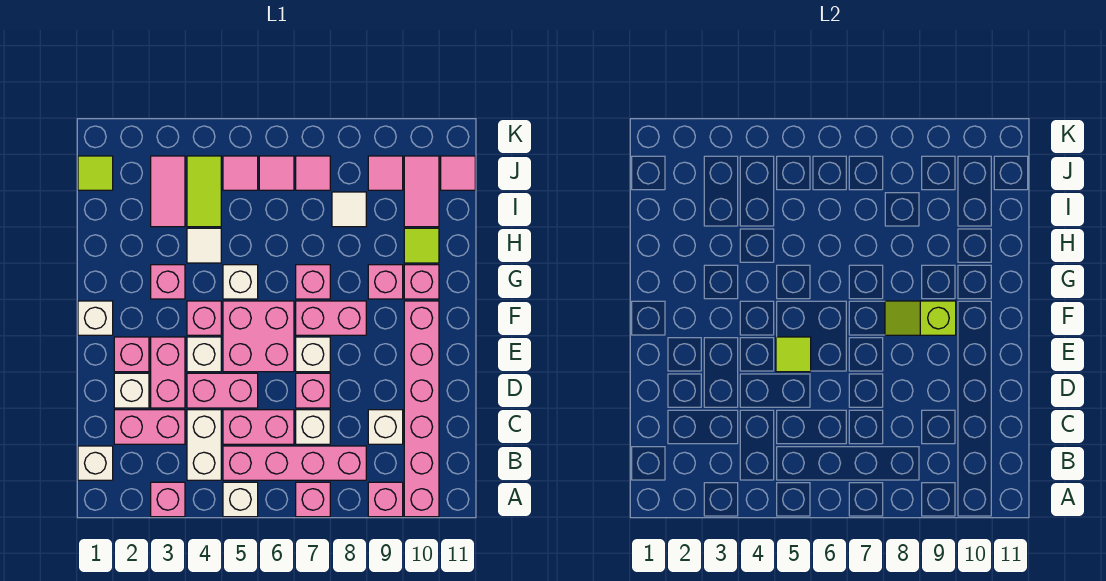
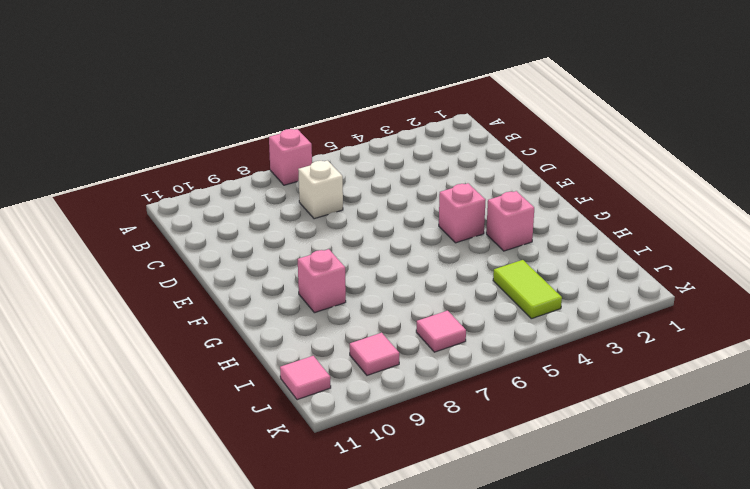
none -> pink brick A3 level 1
none -> white brick A5 level 1
none -> pink brick A9 level 1
none -> pink brick A10:F10 level 1

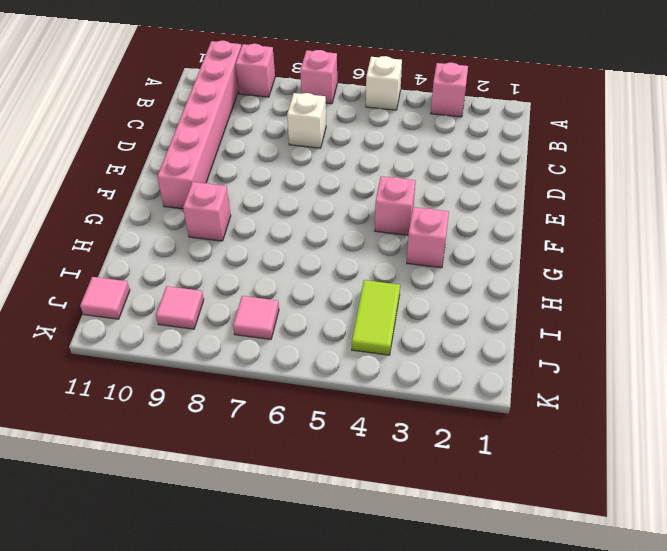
none -> white brick B1 level 1
none -> white brick B4:C4 level 1
none -> pink brick B5:B8 level 1
none -> pink brick C2:C3 level 1

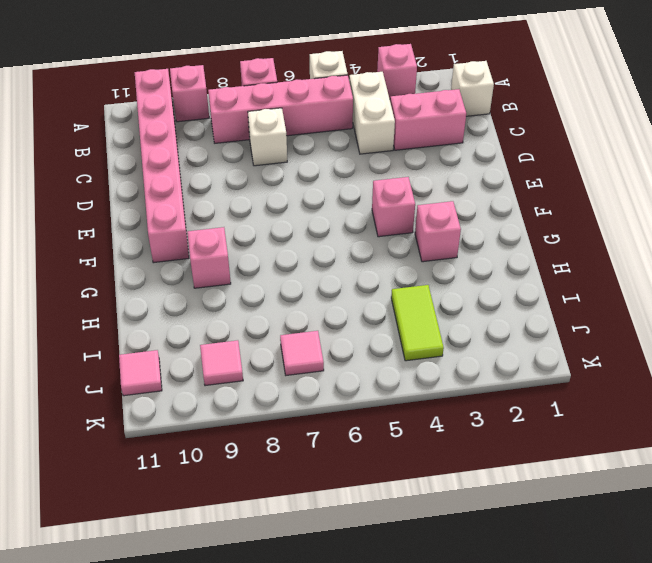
none -> pink brick C5:C6 level 1
none -> white brick C9 level 1
none -> white brick D2 level 1
none -> pink brick D3:E3 level 1

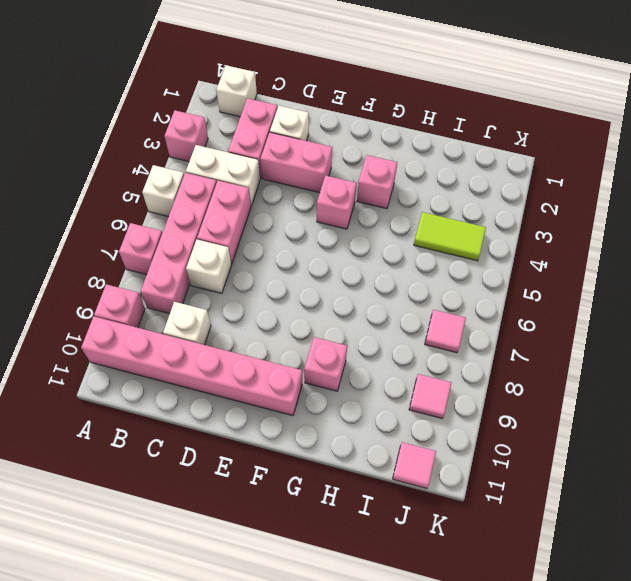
none -> pink brick D4:D5 level 1
none -> pink brick D7 level 1
none -> pink brick E2 level 1
none -> white brick E4 level 1

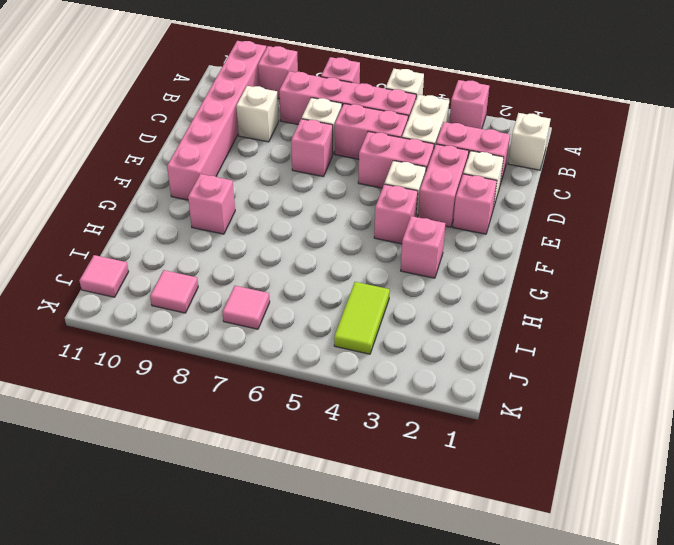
none -> pink brick E5:F6 level 1
none -> white brick E7 level 1
none -> white brick F1 level 1
none -> pink brick F7:F8 level 1

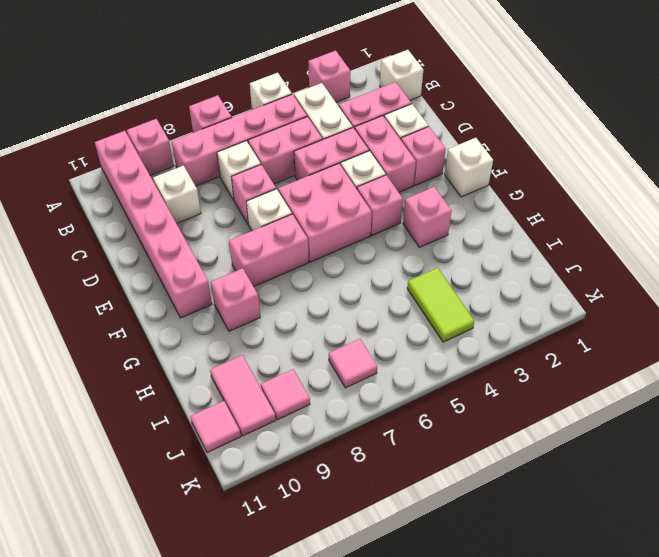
none -> white brick G5 level 1
none -> pink brick G7 level 1
none -> pink brick G10 level 1
none -> white tile H4 level 1

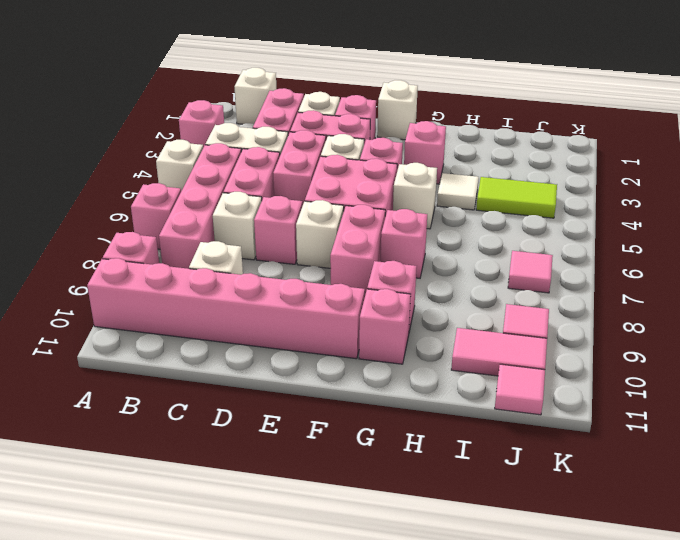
none -> lime tile H10 level 1
none -> pink tile I3:J3 level 1
none -> white tile I8 level 1
none -> lime tile J1 level 1

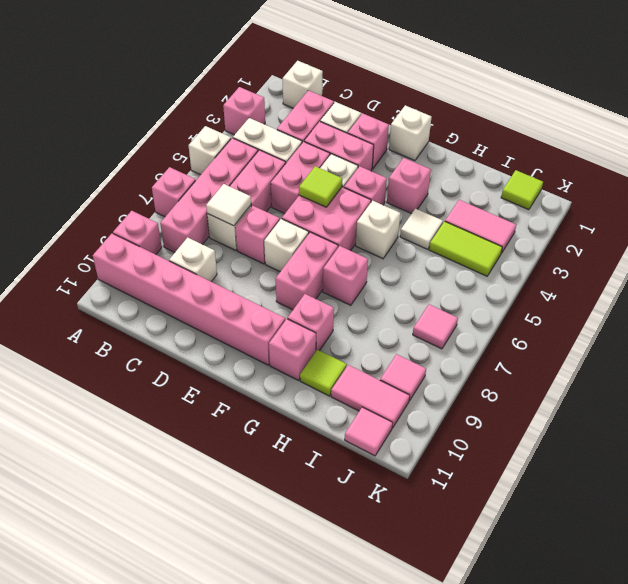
white tile C7 level 2 -> white tile I8 level 1
none -> pink tile J5 level 1
none -> pink tile J6 level 1
none -> lime slope F8:F9 level 2 top 9

